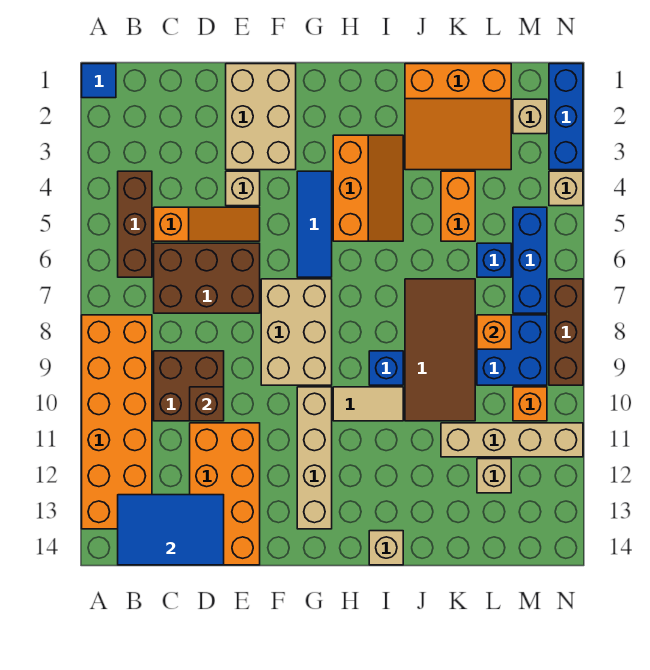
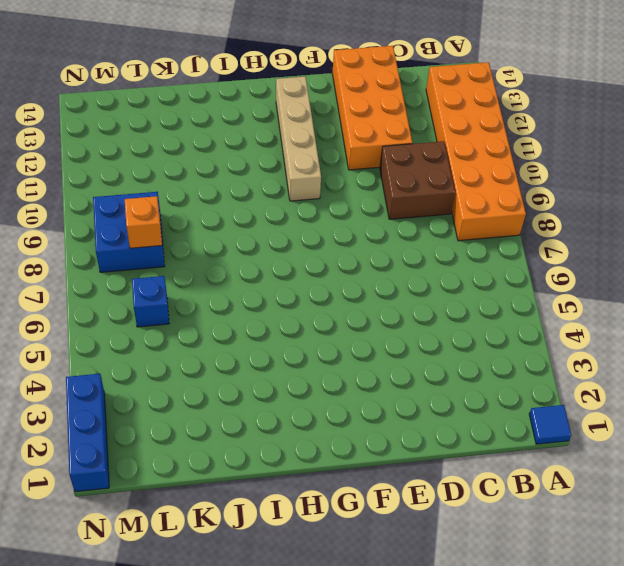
none -> brown brick B4:B6 level 1
none -> orange slope C5:E5 level 1 top C
none -> brown brick C6:E7 level 1
none -> tan brick E1:F3 level 1

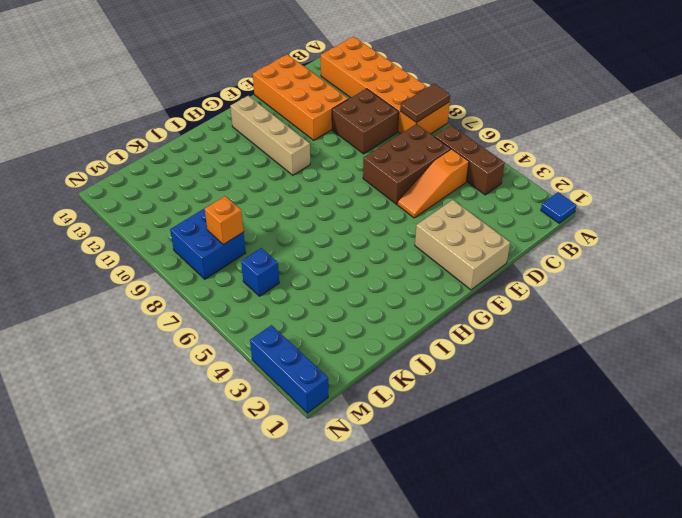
brown tile A8:B8 level 2 -> none
none -> tan brick E4 level 1
none -> tan brick F7:G9 level 1
none -> blue tile G4:G6 level 1
none -> orange slope H3:I5 level 1 top H

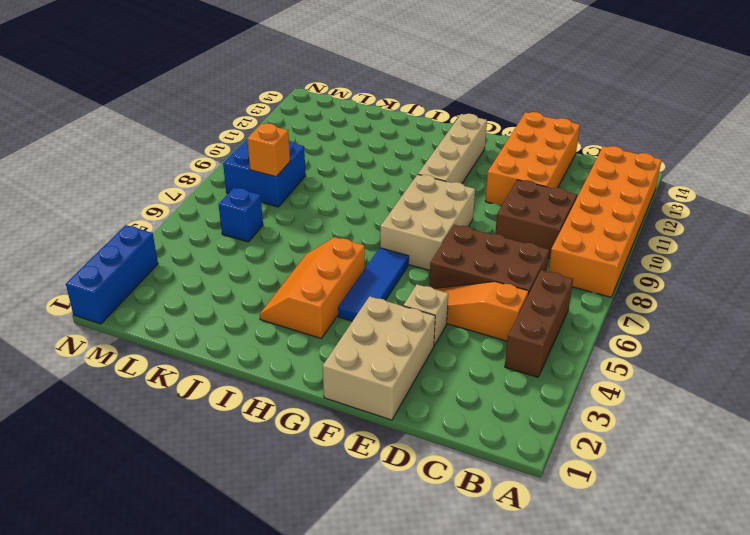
none -> blue tile A1 level 1
none -> tan tile H10:I10 level 1
none -> blue brick I9 level 1
none -> tan brick I14 level 1

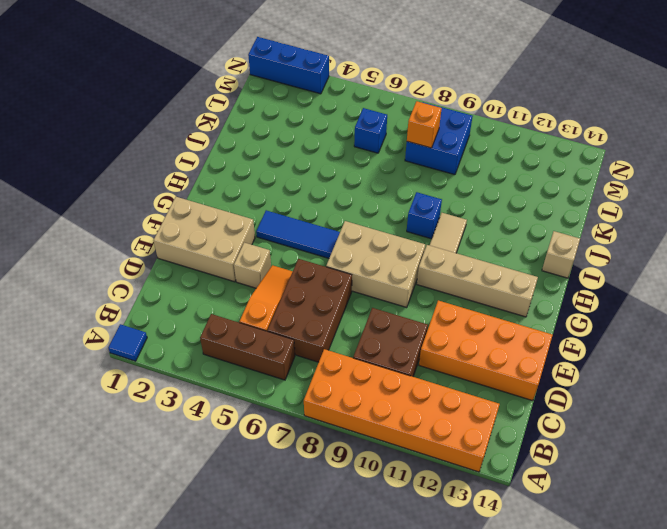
none -> orange slope H3:I5 level 1 top H
none -> orange slope J1:L3 level 1 top 1
none -> brown tile J7:K10 level 1
none -> orange brick K4:K5 level 1

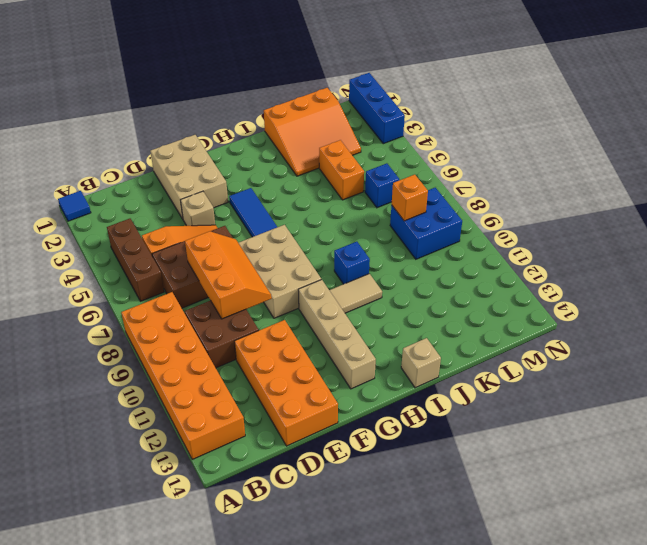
orange slope D7:E9 level 2 top D -> orange slope H3:I5 level 1 top H
none -> brown tile J7:K10 level 1
none -> tan brick K11:N11 level 1
none -> tan brick L12 level 1
none -> tan brick M2 level 1

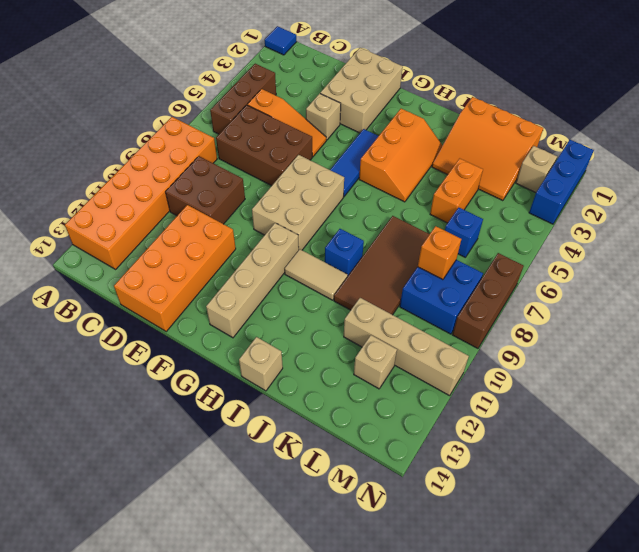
none -> blue brick M5:M7 level 1
none -> orange brick M10 level 1
none -> tan brick N4 level 1
none -> blue tile B13:D14 level 2

